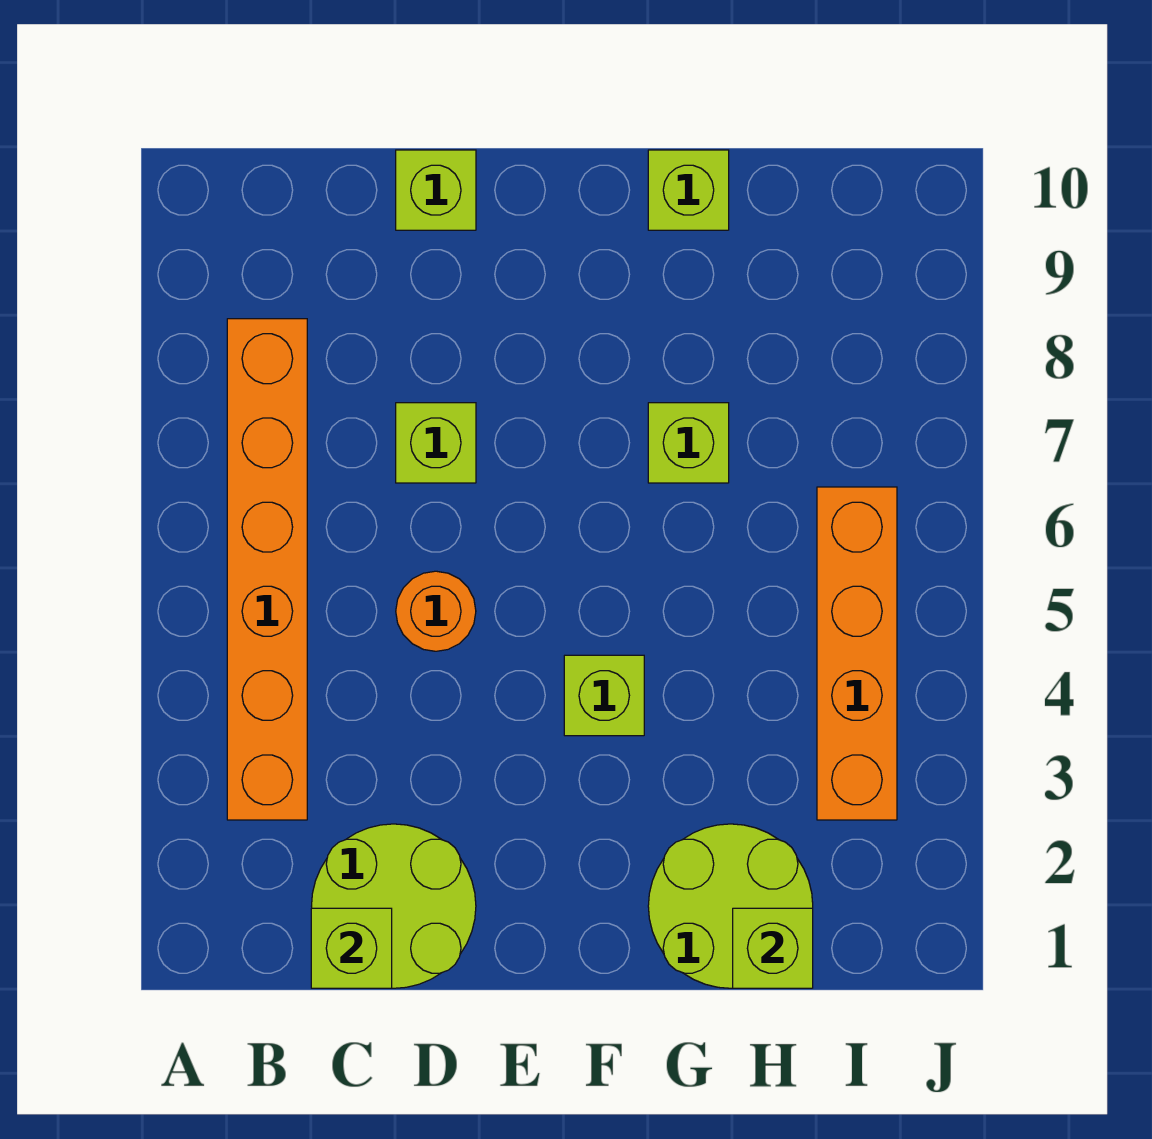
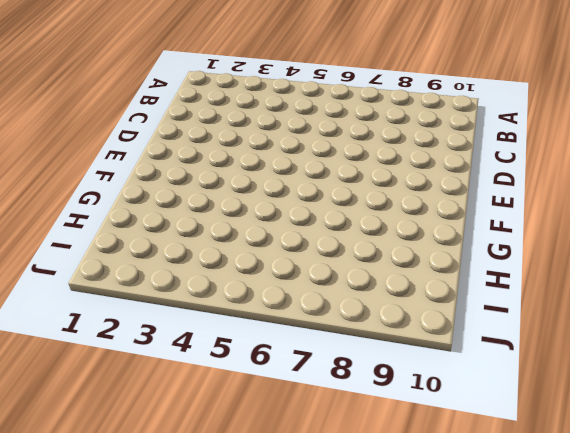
none -> orange brick B3:B8 level 1
none -> lime round brick C1:D2 level 1
none -> orange round brick D5 level 1

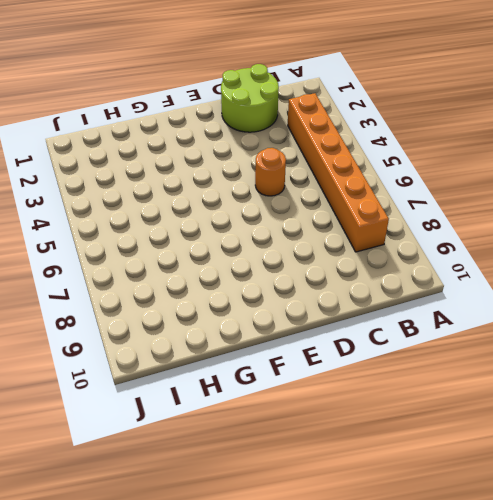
none -> lime brick D7 level 1
none -> lime brick D10 level 1
none -> lime brick F4 level 1

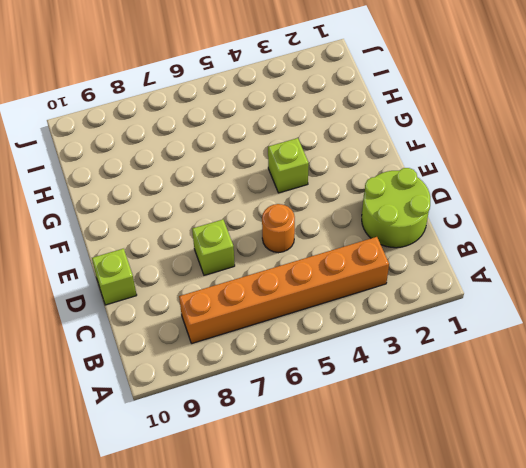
none -> lime round brick G1:H2 level 1
none -> lime brick G7 level 1
none -> lime brick G10 level 1

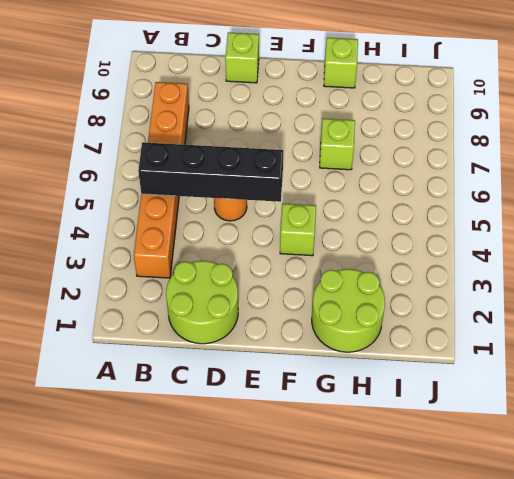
black brick B5:E5 level 2 -> none
none -> lime brick D7 level 1
none -> orange brick I3:I6 level 1
none -> lime brick C1 level 2

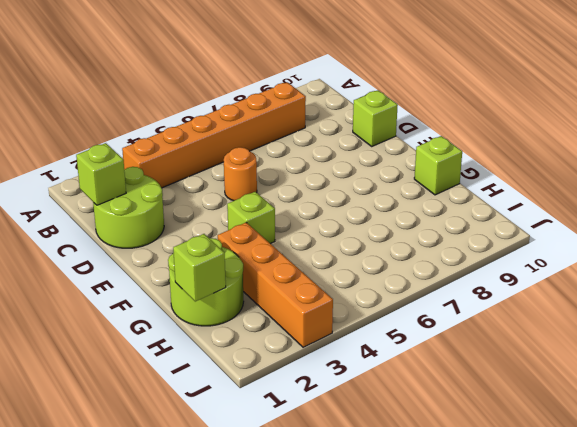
orange brick G3:J3 level 1 -> orange brick I3:I6 level 1
none -> lime brick D7 level 1
none -> lime brick G7 level 1

